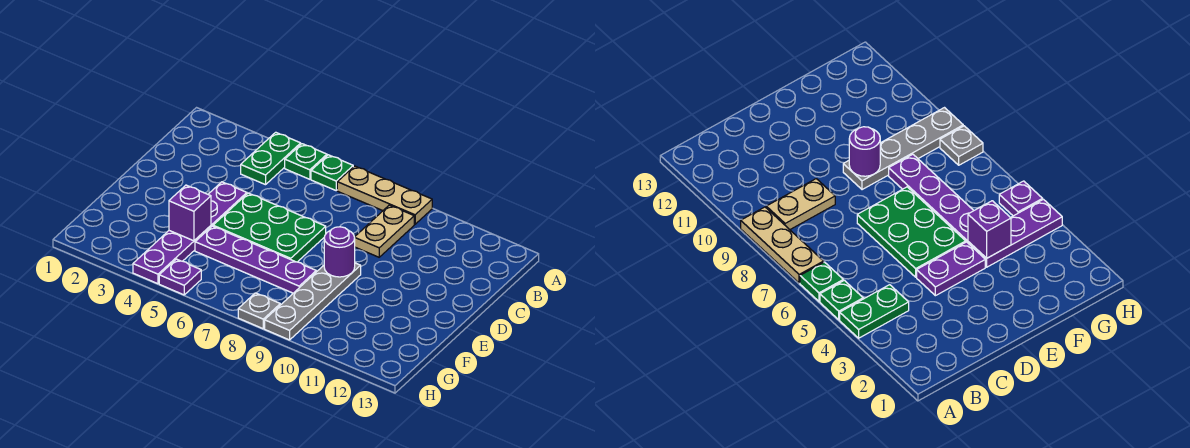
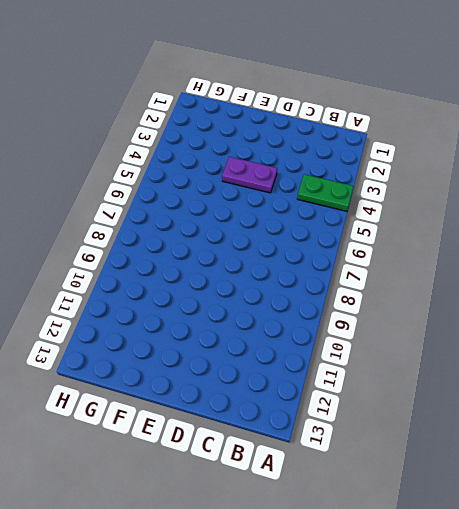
none -> green plate A5 level 1
none -> green plate A6 level 1
none -> tan plate A7:A9 level 1

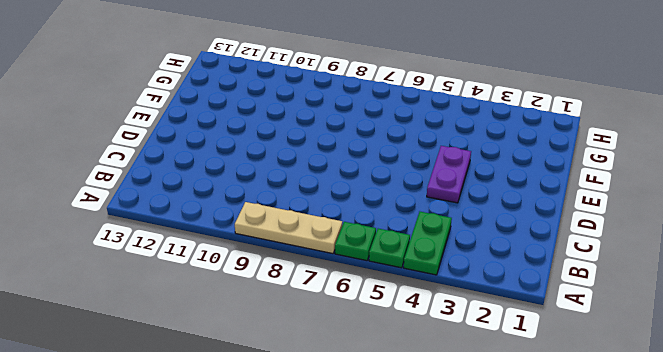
none -> tan plate B9:C9 level 1
none -> green plate D5:E7 level 1
none -> grey plate E9:H9 level 1

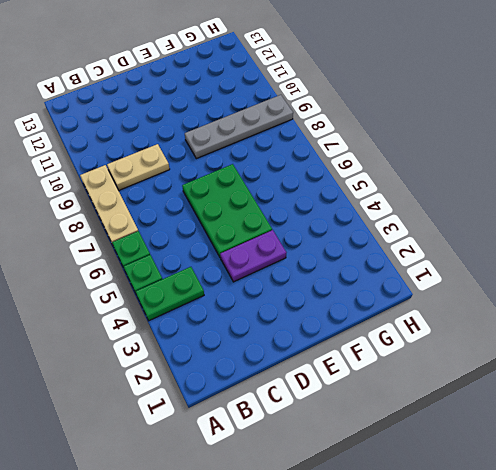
none -> purple plate F4:H4 level 1
none -> purple plate F5:F8 level 1
none -> purple plate H5 level 1

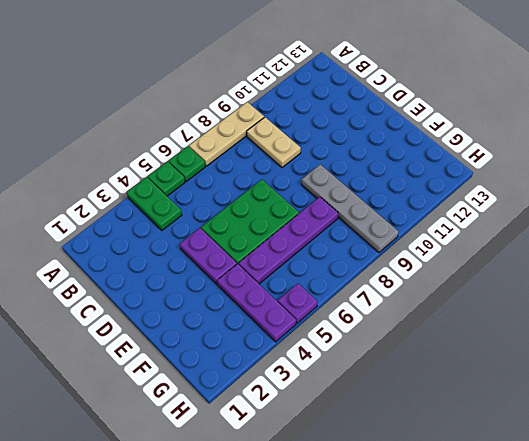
none -> grey plate H8 level 1
none -> purple round brick E9 level 2
none -> purple brick F4 level 2

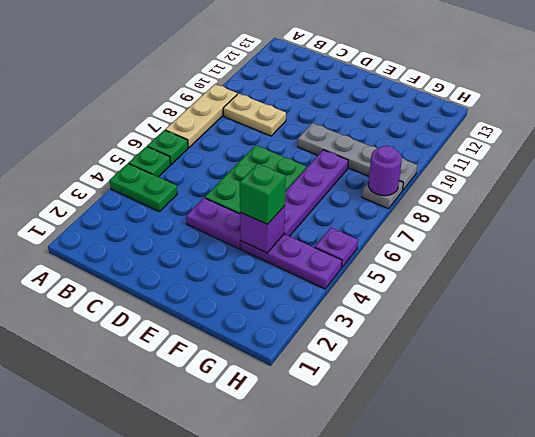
green brick F4 level 3 -> none
purple round brick H8 level 2 -> purple round brick E9 level 2

